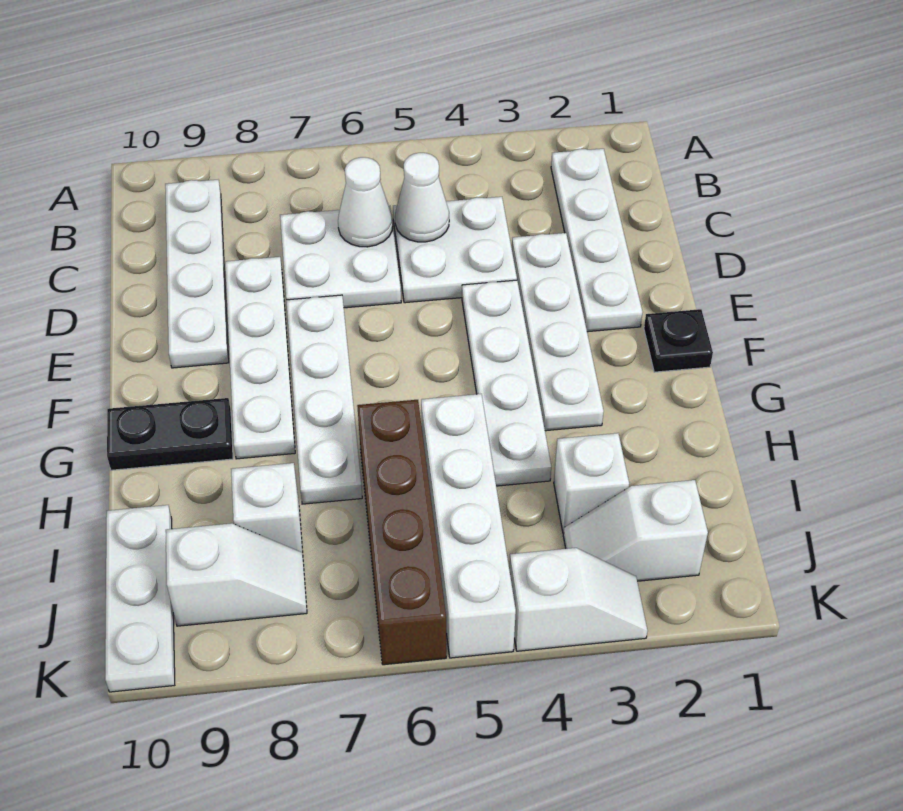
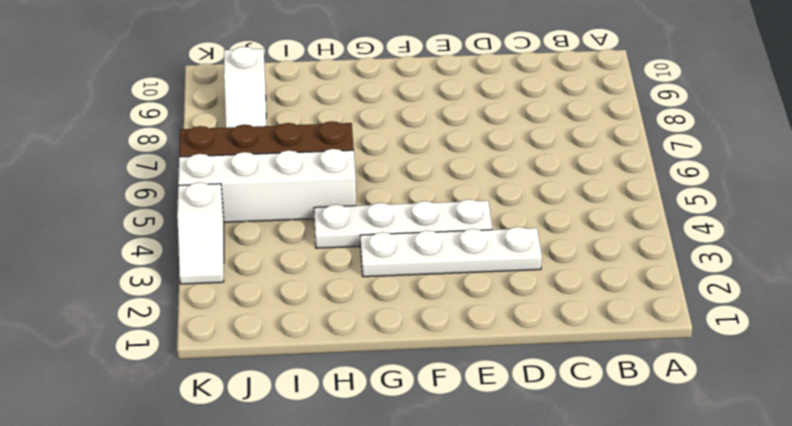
none -> white plate B2:E2 level 1
none -> white plate B9:E9 level 1
none -> white plate C4:D5 level 1

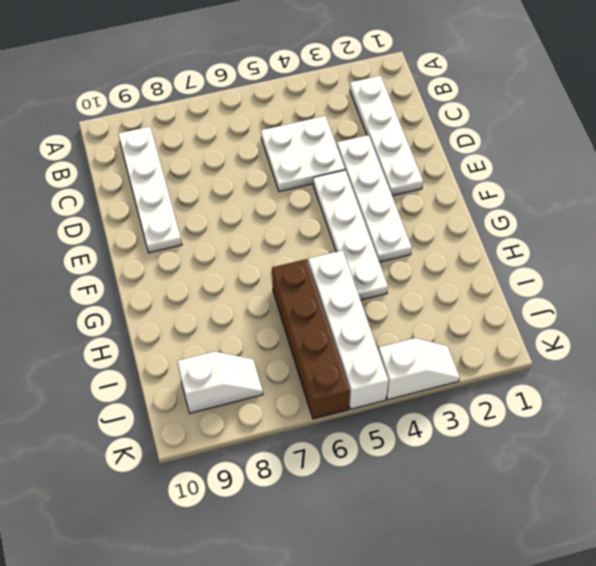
none -> white plate C6:D7 level 1
none -> white plate D8:G8 level 1
none -> white plate E7:H7 level 1

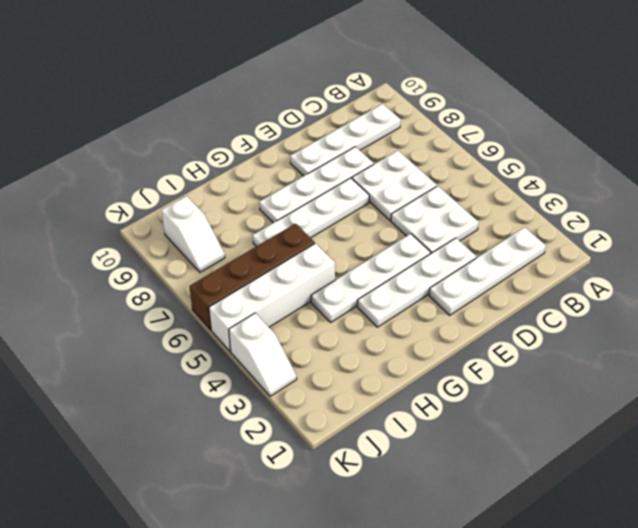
none -> black plate F1 level 1
none -> black plate G9:G10 level 1
none -> white brick I3 level 1

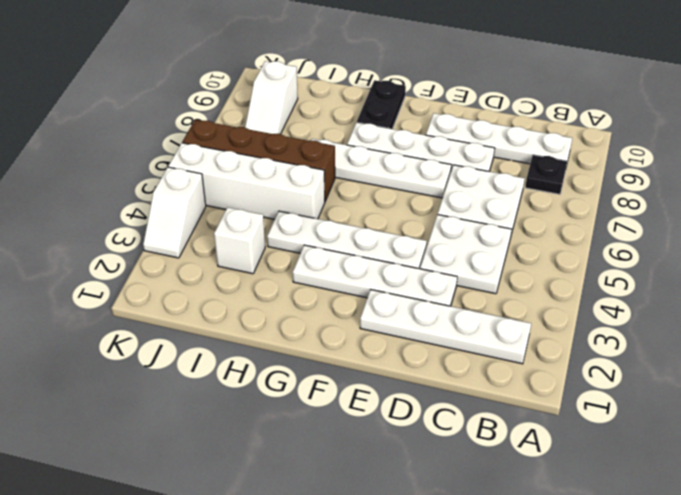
black plate B8 level 1 -> black plate F1 level 1
none -> white brick I8 level 1
none -> white plate I10:K10 level 1
none -> white slope J2:J3 level 1 top 2

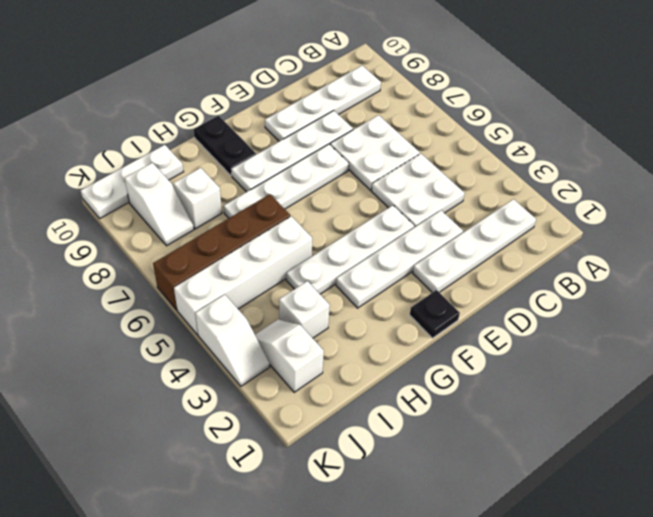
none -> white cone C5 level 2
none -> white cone C6 level 2

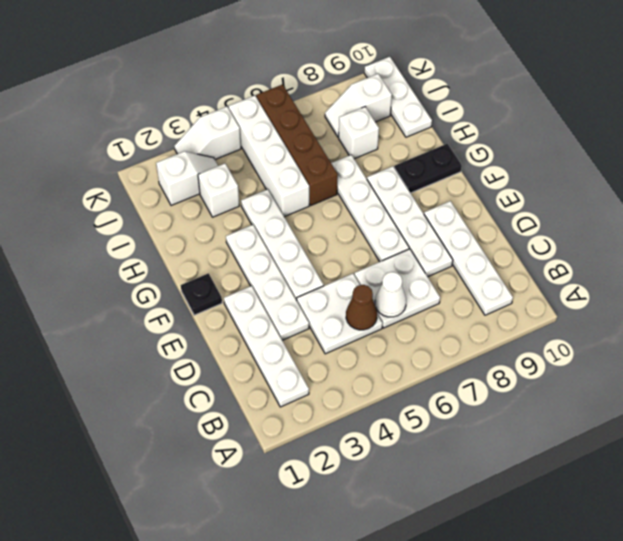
brown cone C5 level 2 -> white cone C5 level 2

